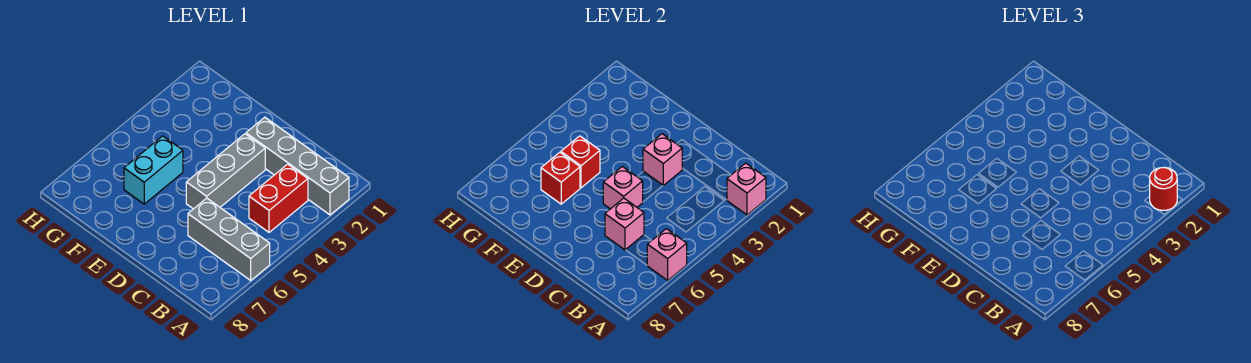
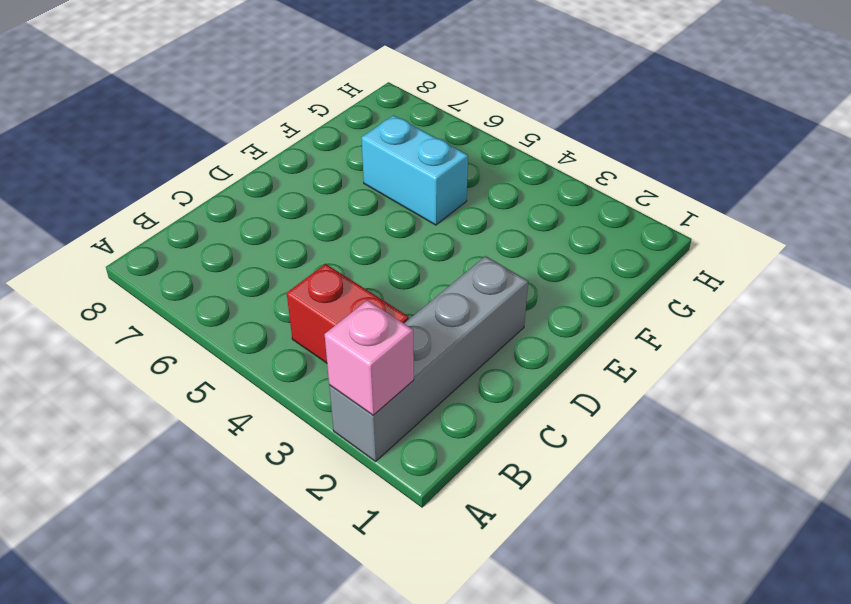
none -> grey brick A6:C6 level 1
none -> grey brick D3:D5 level 1
none -> pink brick A6 level 2

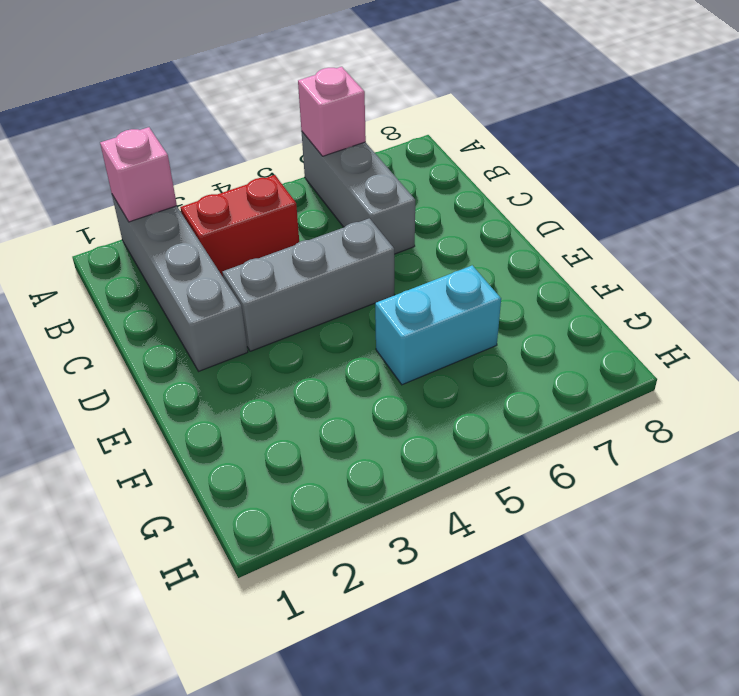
none -> pink brick C6 level 2
none -> pink brick D3 level 2
none -> pink brick D5 level 2

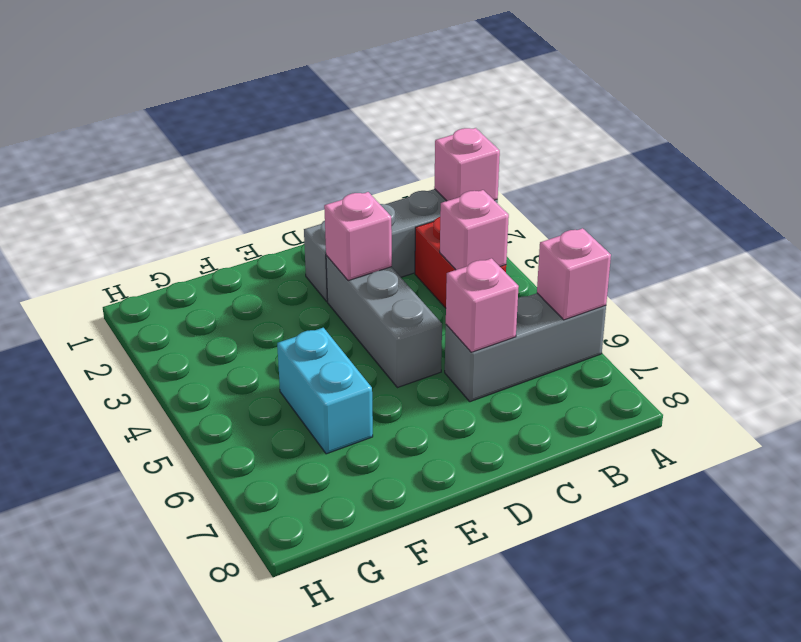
pink brick B4 level 2 -> pink brick D5 level 2
none -> red brick F5 level 2
none -> red brick F6 level 2
none -> red round brick A2 level 3

